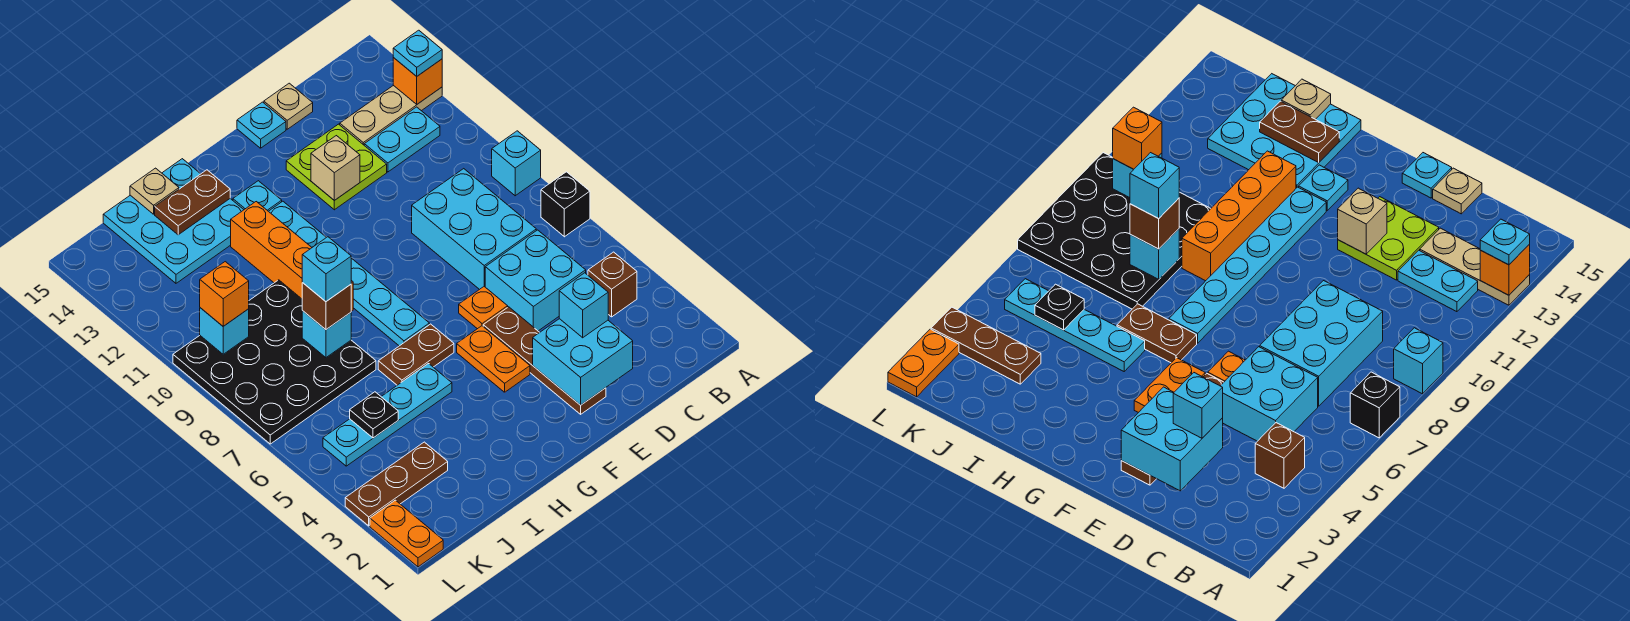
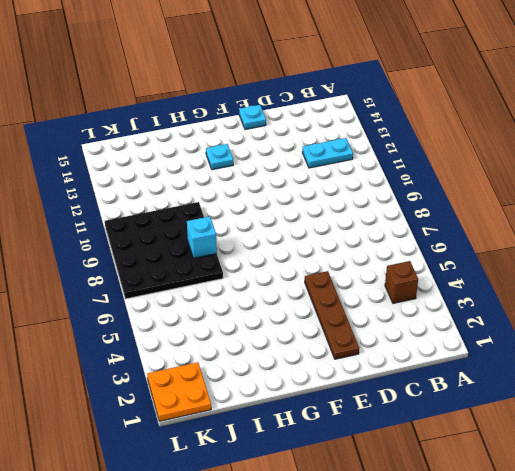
orange plate K1:L2 level 1 -> orange plate L1:L2 level 1
none -> black brick A7 level 1
none -> cyan brick A9 level 1
none -> tan plate A13:C13 level 1
none -> cyan brick C5:D6 level 1

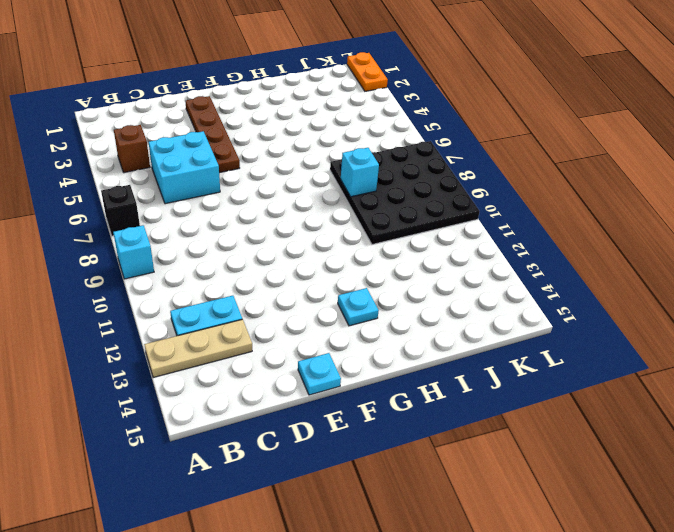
none -> cyan brick C7:D9 level 1
none -> lime plate D12:E13 level 1
none -> tan plate D15 level 1
none -> orange plate E6 level 1

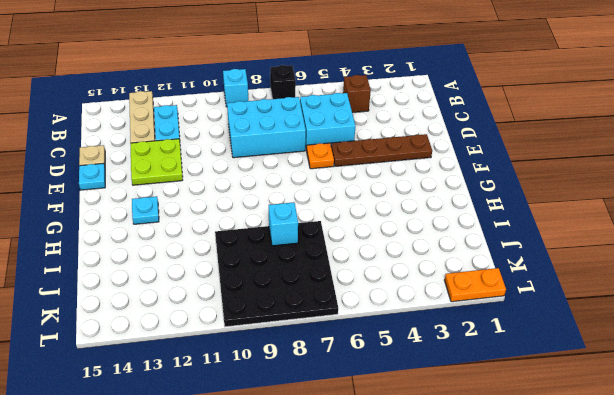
none -> orange plate F4:F5 level 1
none -> brown plate G6:H6 level 1
none -> cyan plate G7:G12 level 1
none -> cyan plate H5:K5 level 1

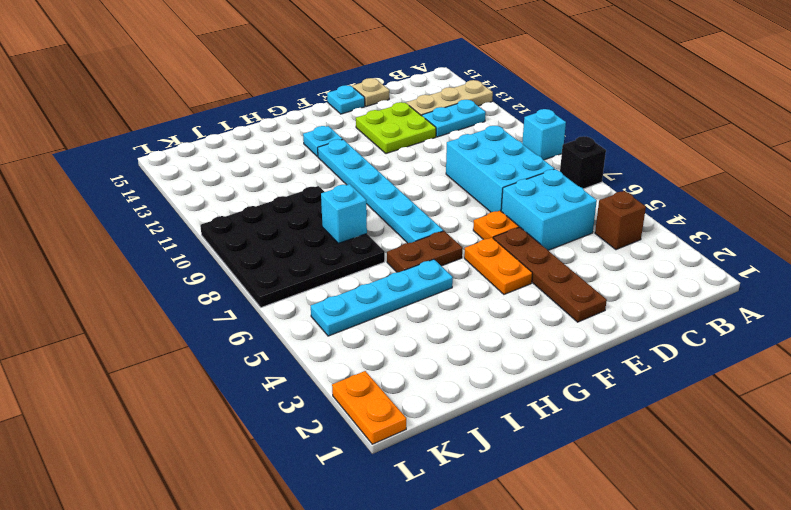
none -> orange brick H9:H12 level 1
none -> cyan plate H13:J15 level 1
none -> brown plate J3:L3 level 1
none -> orange brick A13 level 2

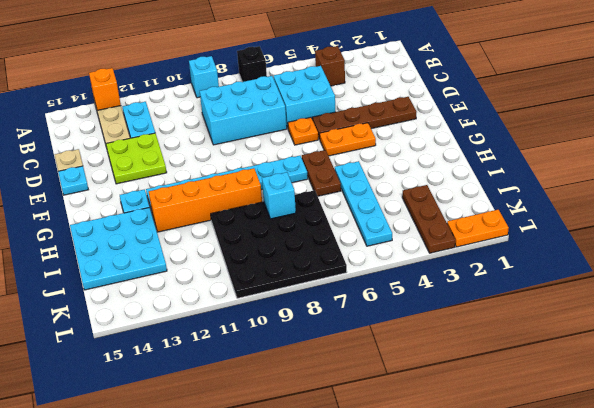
none -> cyan brick D2:E3 level 2
none -> tan brick E12 level 2
none -> brown plate H14:I14 level 2
none -> tan plate I15 level 2

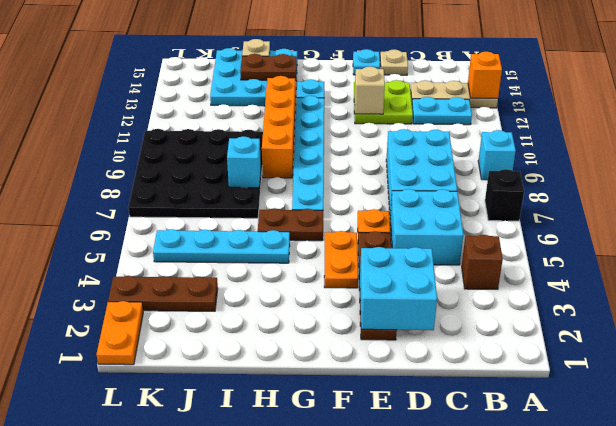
none -> black plate J5 level 2
none -> cyan brick K10 level 2
none -> cyan plate A13 level 3
none -> cyan brick D3 level 3

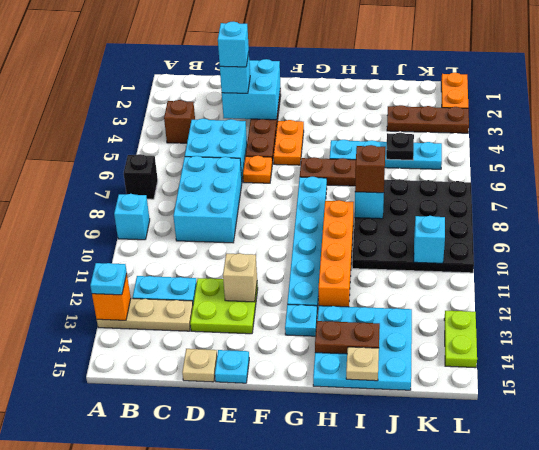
cyan brick D3 level 4 -> cyan brick I8 level 4
lime plate L13:L14 level 1 -> none
none -> orange brick K10 level 3

